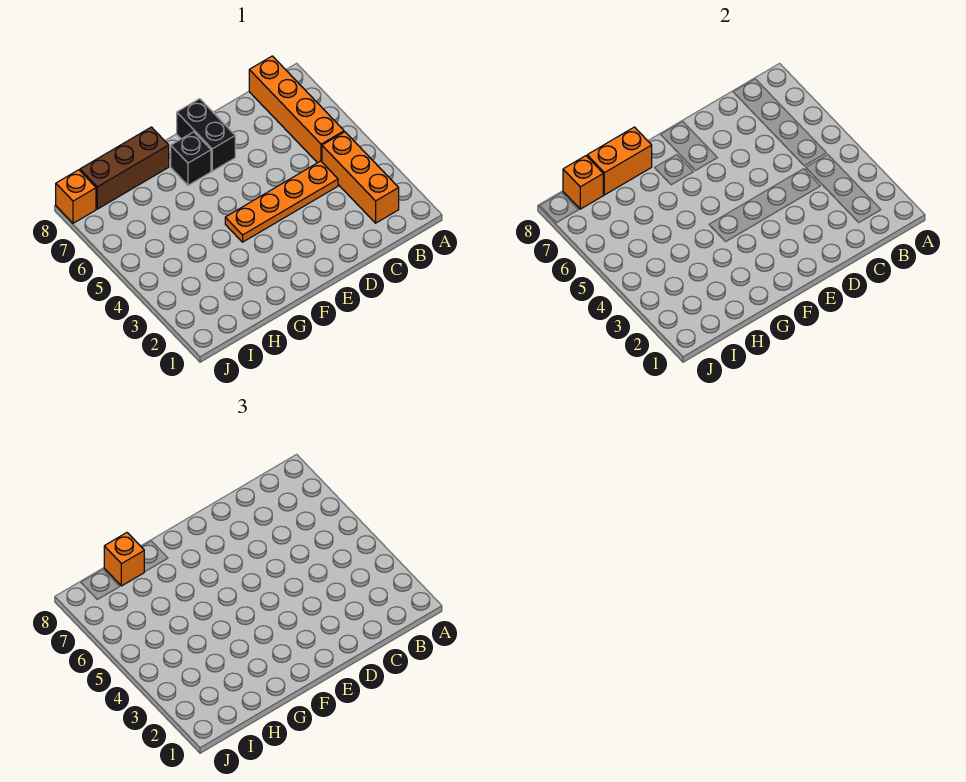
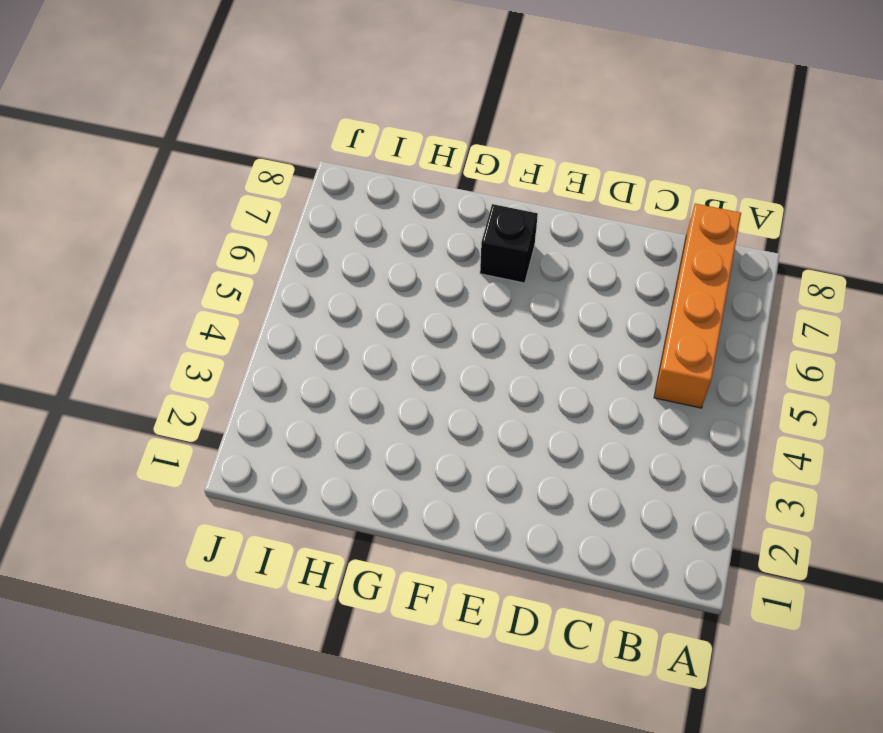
none -> orange brick B2:B4 level 1
none -> orange plate C4:F4 level 1

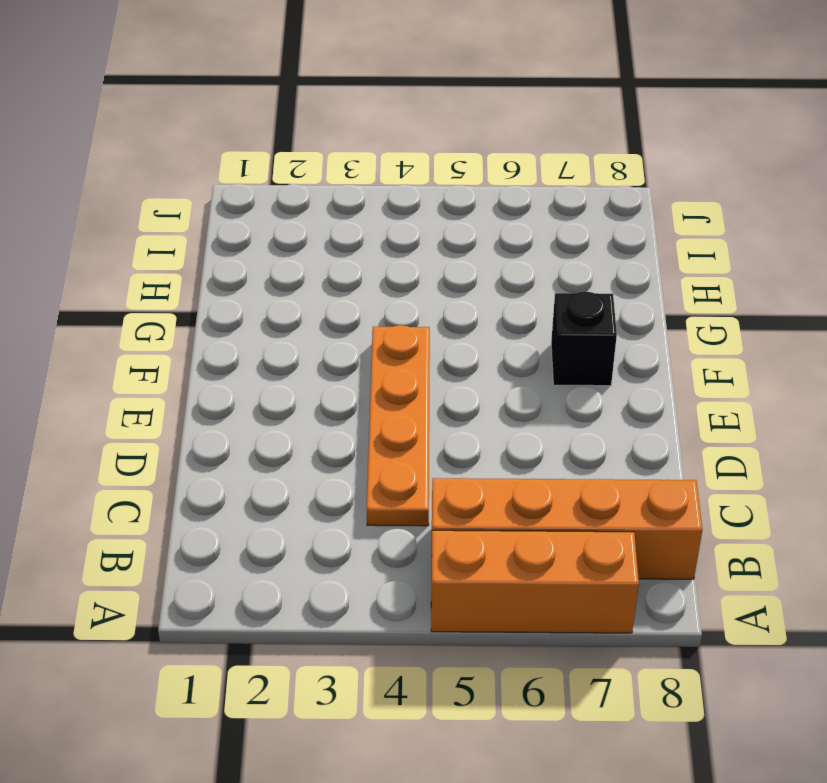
orange brick A5:A7 level 1 -> orange brick B2:B4 level 1
none -> black brick E7:E8 level 1
none -> brown brick G8:I8 level 1

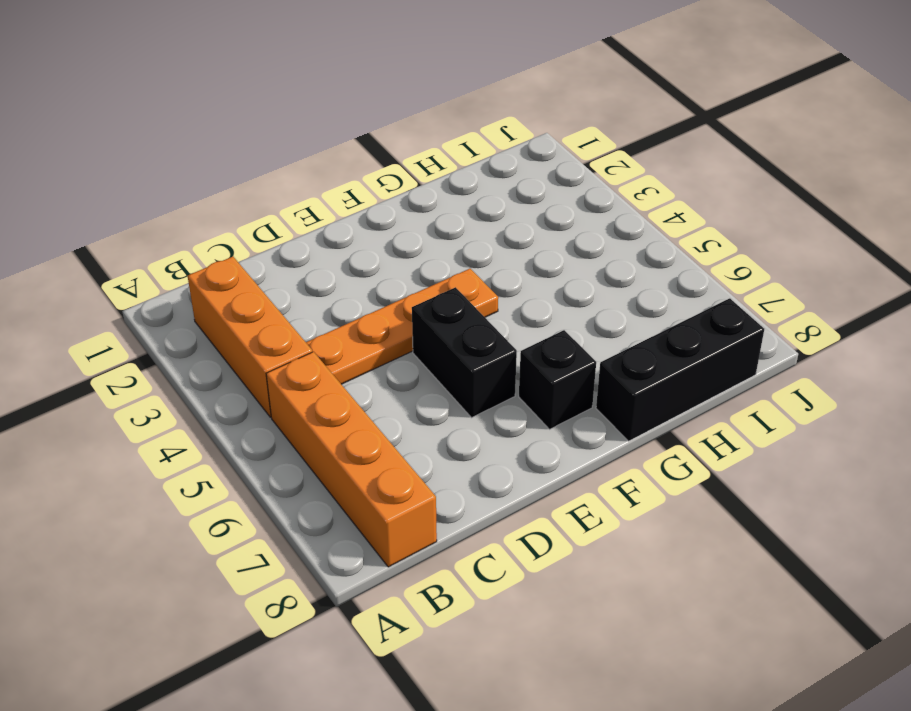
black brick E5:E6 level 1 -> black brick E7:E8 level 1
black brick G8:I8 level 1 -> brown brick G8:I8 level 1
none -> orange brick J8 level 1
none -> orange brick G8:H8 level 2

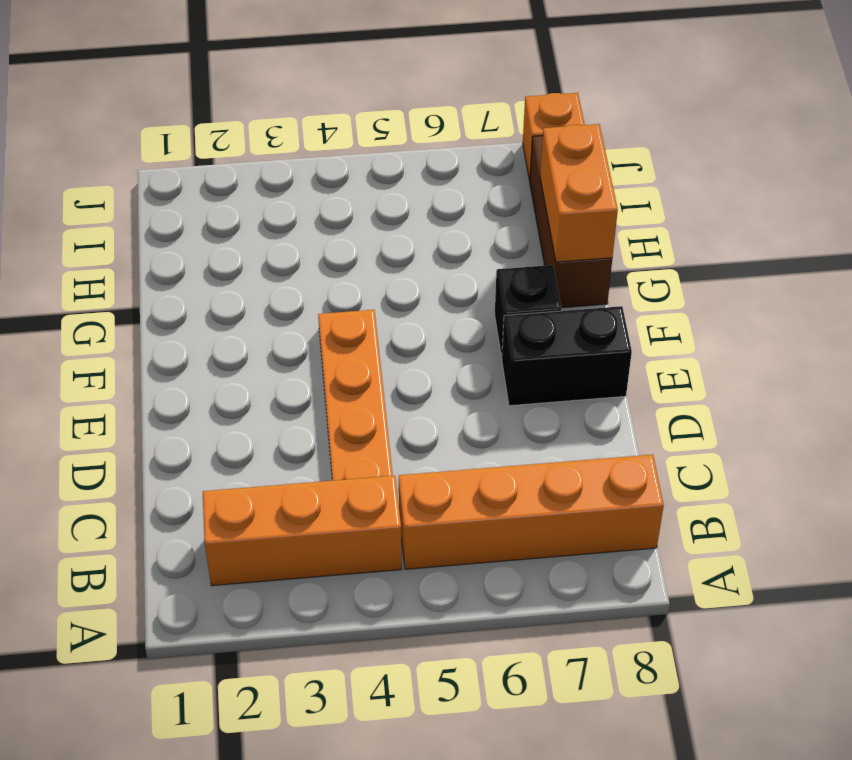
none -> orange brick I8 level 2
none -> orange brick H8 level 3

